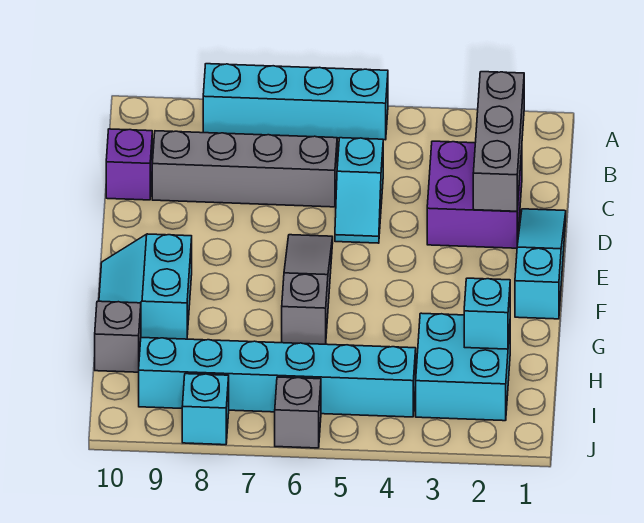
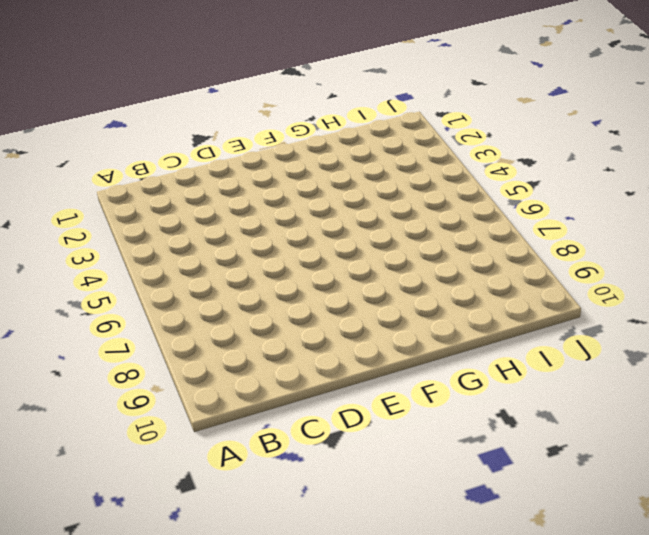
none -> cyan brick A5:A8 level 1
none -> purple brick C2:D3 level 1
none -> cyan slope C5:D5 level 1 top C

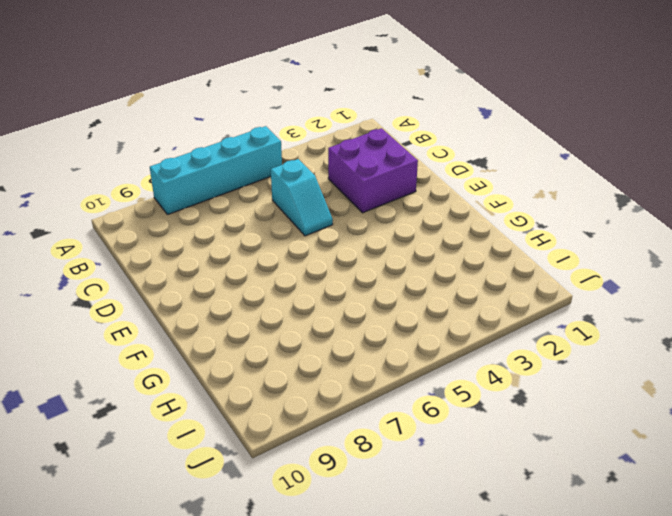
none -> grey brick C6:C9 level 1
none -> purple brick C10 level 1
none -> cyan slope D1:F1 level 1 top F

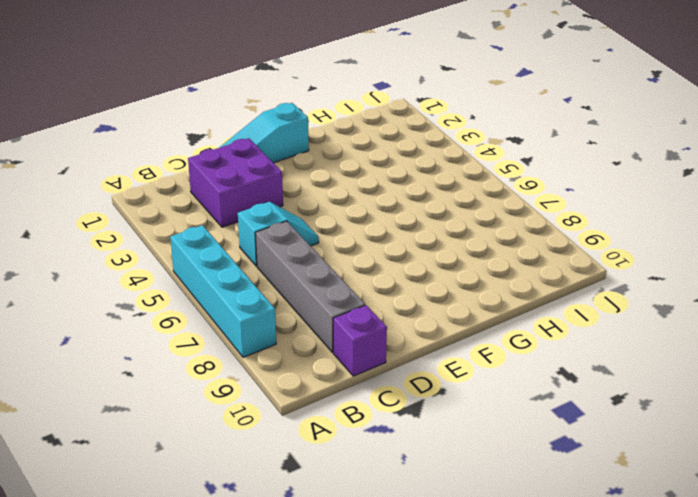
none -> grey slope E6:G6 level 1 top G
none -> cyan slope F9:G10 level 1 top 9
none -> cyan brick H2:I3 level 1

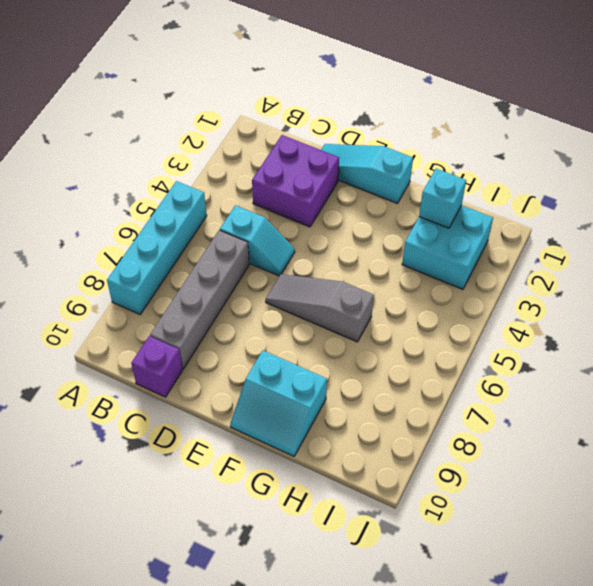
none -> grey brick H10 level 1
none -> cyan brick I4:I9 level 1
none -> grey brick J6 level 1

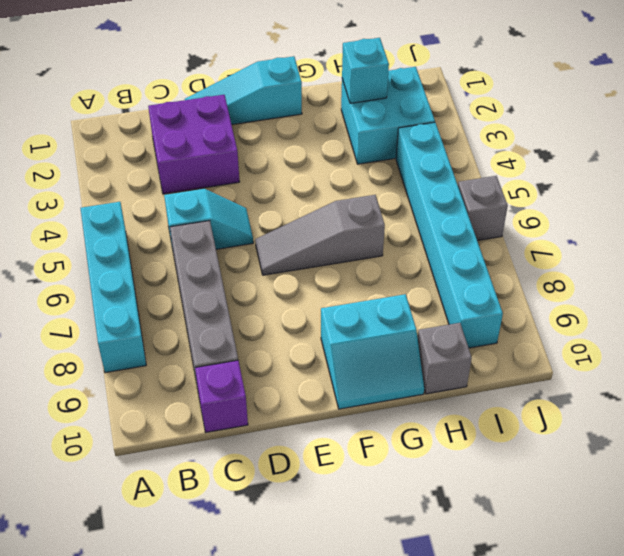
none -> cyan brick J8 level 1
none -> grey brick B2:D2 level 2

